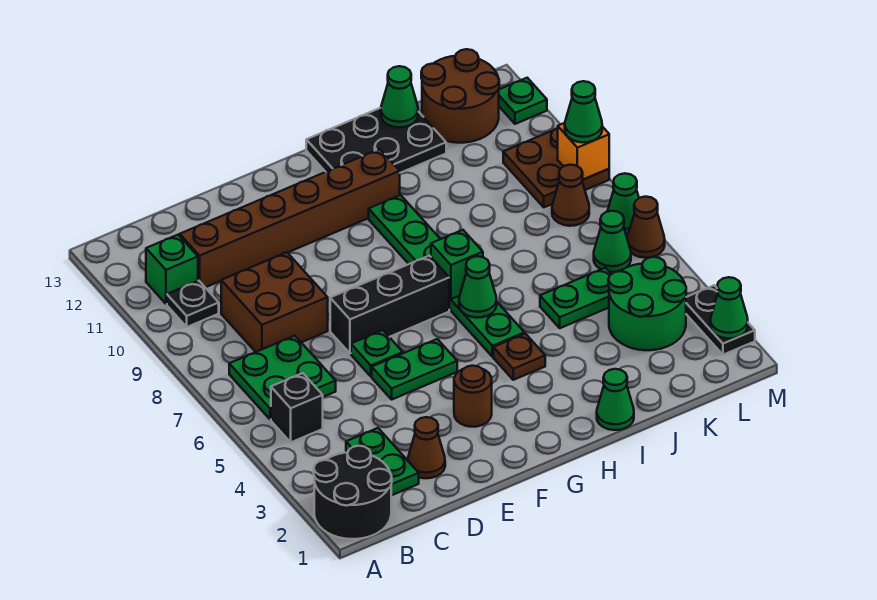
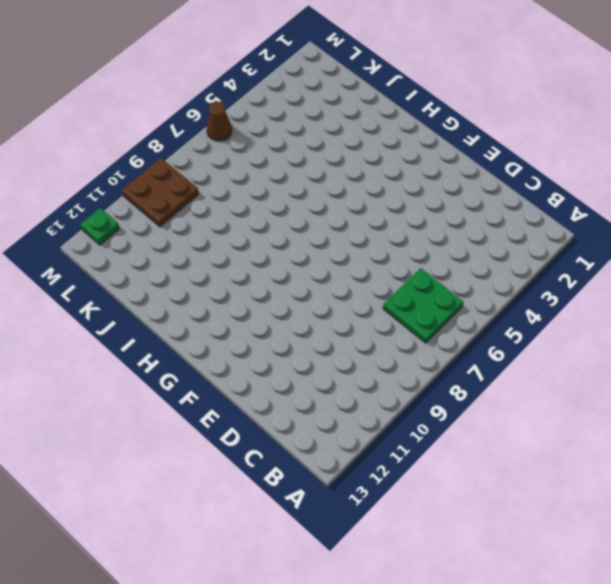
none -> black round brick A1:B2 level 1
none -> black brick B5 level 1
none -> black plate B10 level 1
none -> green brick B11 level 1

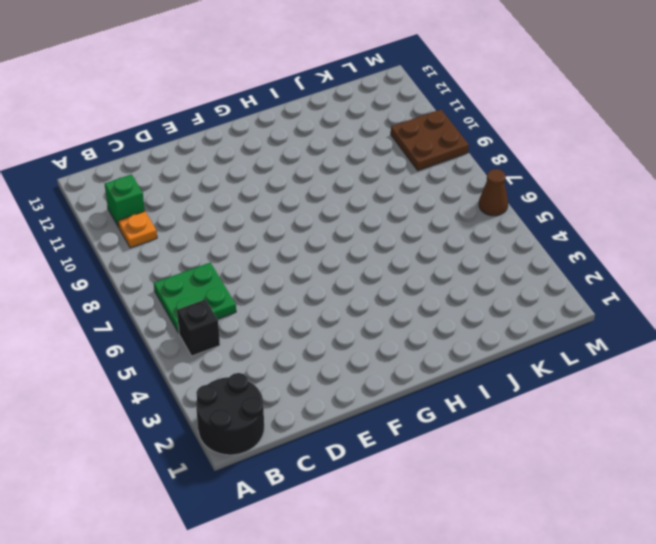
orange plate B10 level 1 -> black plate B10 level 1
none -> green plate C2:C3 level 1
none -> brown brick C8:D9 level 1
none -> brown brick C11:H11 level 1
none -> brown cone D2 level 1

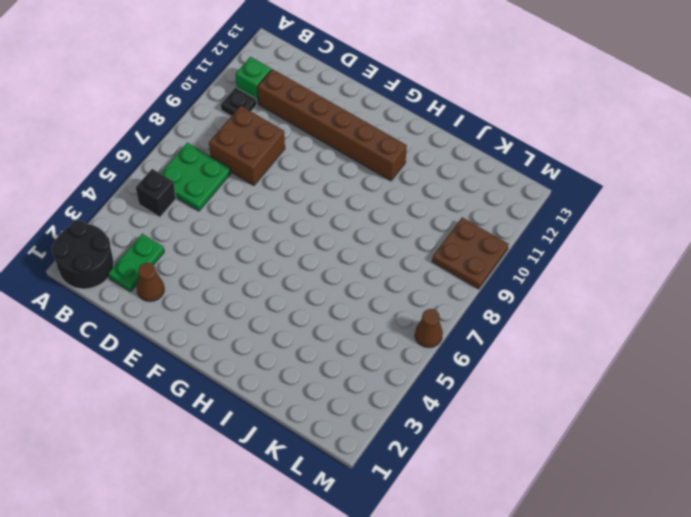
none -> green plate E5:F5 level 1
none -> green plate E6 level 1
none -> black brick E7:G7 level 1
none -> brown round brick F3 level 1

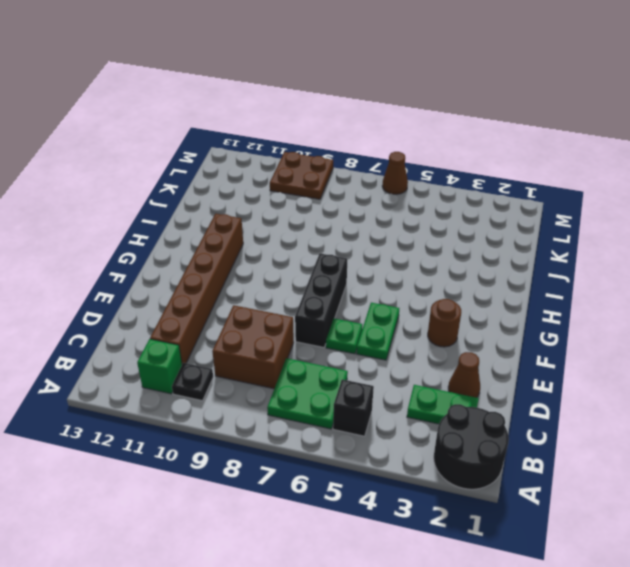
none -> brown plate H4 level 1
none -> green plate H5:H10 level 1
none -> black plate H12:J13 level 1
none -> green cone I1 level 1

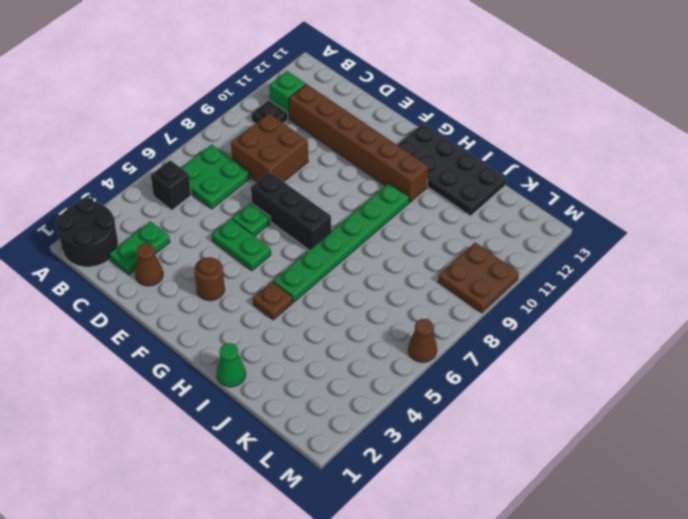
black plate G12:J13 level 1 -> black plate H12:J13 level 1
none -> green plate J5:K5 level 1
none -> green round brick K3:L4 level 1
none -> brown round brick K12:L13 level 1
none -> green cone L6 level 1

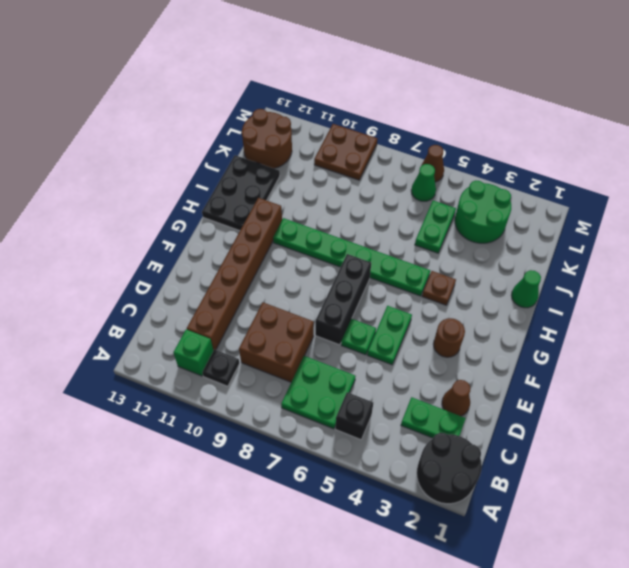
none -> brown cone L8 level 1
none -> black plate M2:M3 level 1
none -> green cone M7 level 1
none -> green plate M12 level 1

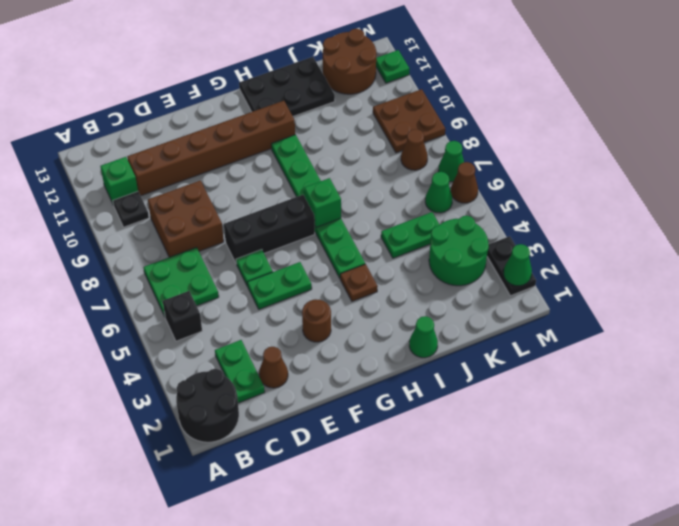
none -> green cone H6 level 2
none -> green cone J13 level 2
none -> orange brick M9 level 2
none -> green cone M9 level 3

